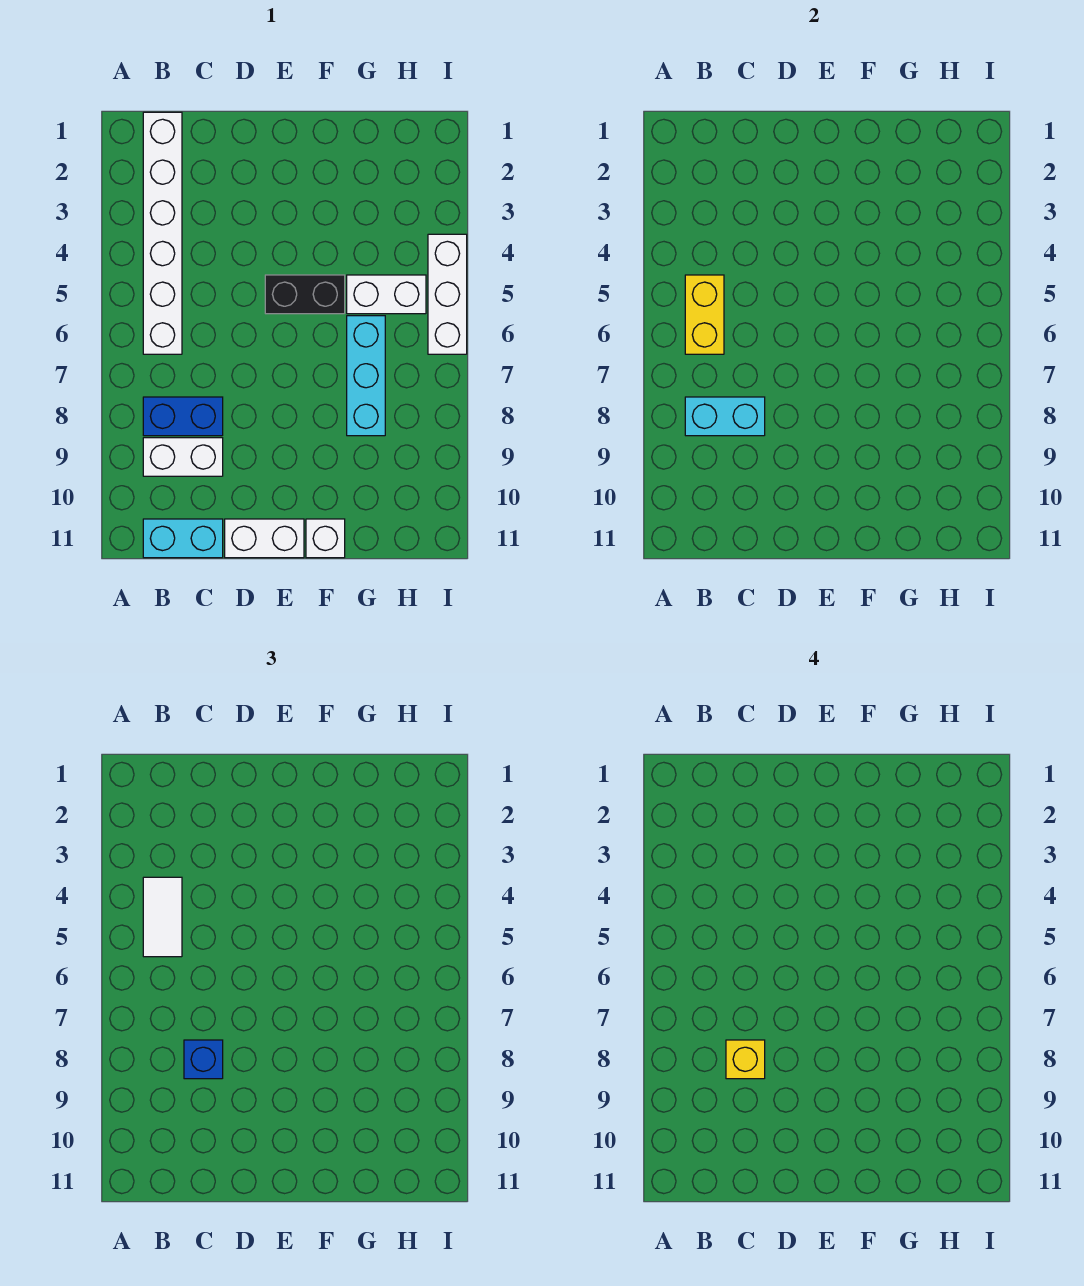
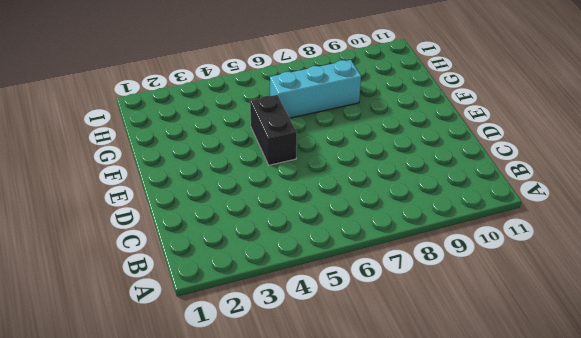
none -> white brick B1:B6 level 1
none -> blue brick B8:C8 level 1
none -> white brick B9:C9 level 1

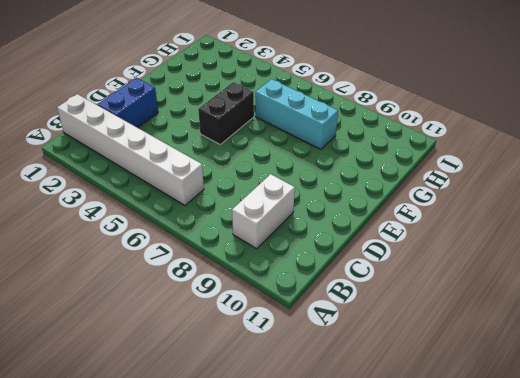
blue brick C2:D2 level 1 -> blue brick B8:C8 level 1
none -> cyan brick B11:C11 level 1
none -> white brick D11:E11 level 1
none -> white brick F11 level 1

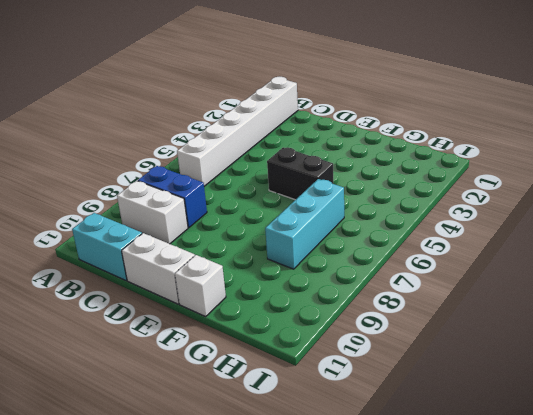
none -> white brick G5:H5 level 1
none -> white brick I4:I6 level 1
none -> yellow brick B5:B6 level 2

